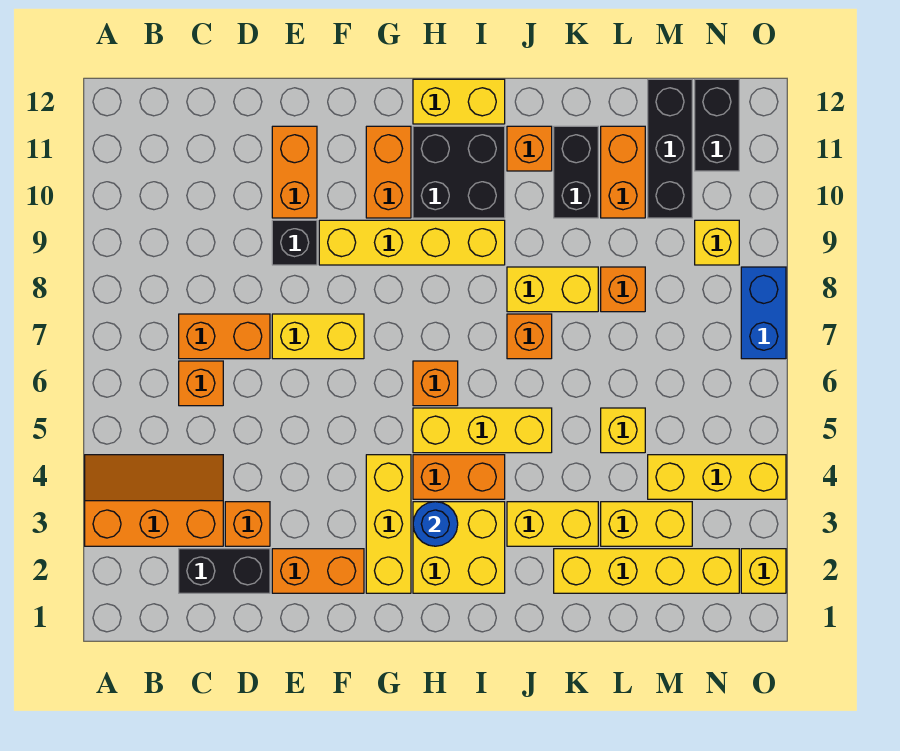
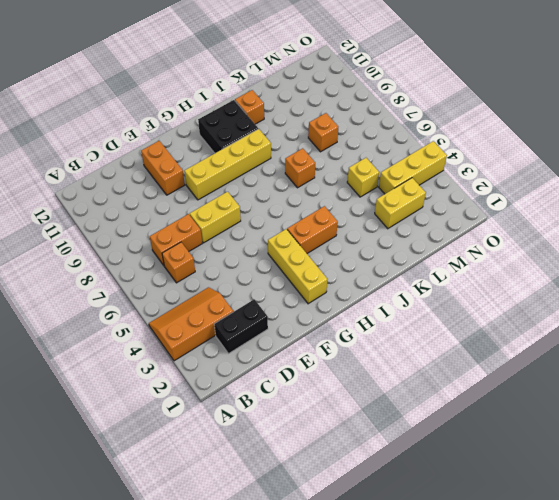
none -> orange brick D3 level 1
none -> orange brick E2:F2 level 1
none -> black brick E9 level 1
none -> orange brick G10:G11 level 1

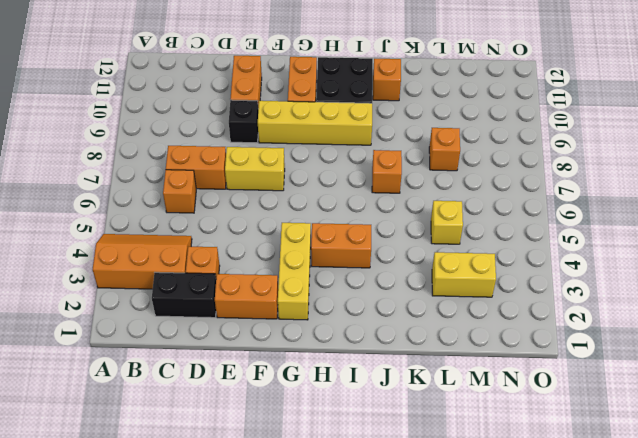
none -> yellow brick H2:I3 level 1
none -> yellow brick H5:J5 level 1
none -> orange brick H6 level 1
none -> yellow brick H12:I12 level 1

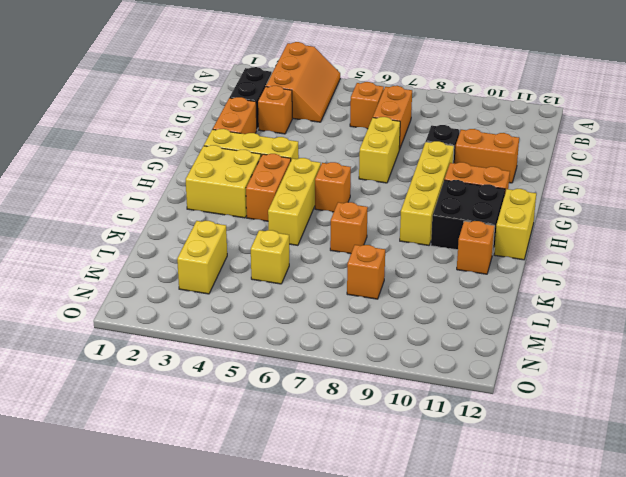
none -> yellow brick J3:K3 level 1
none -> yellow brick J8:K8 level 1
none -> yellow brick K2:N2 level 1
none -> black brick K10:K11 level 1

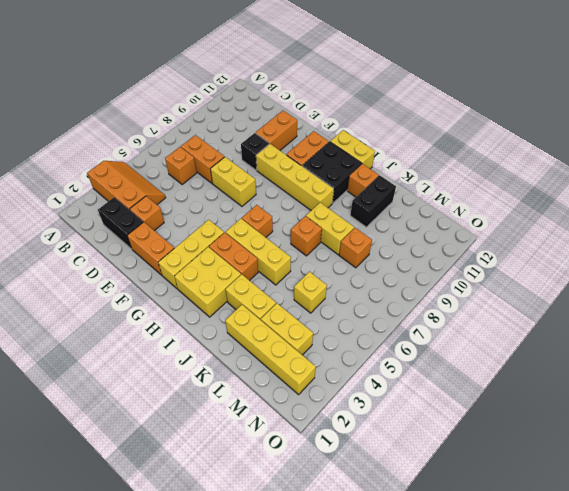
none -> orange brick L10:L11 level 1
none -> yellow brick M4:O4 level 1
none -> black brick M10:M12 level 1
none -> yellow brick N9 level 1

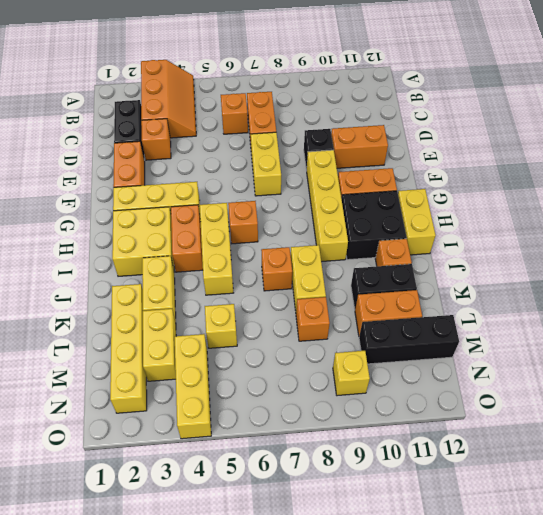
none -> black brick N11:N12 level 1
none -> yellow brick O2 level 1
none -> blue brick O7:O8 level 1
none -> blue round brick H3 level 2

